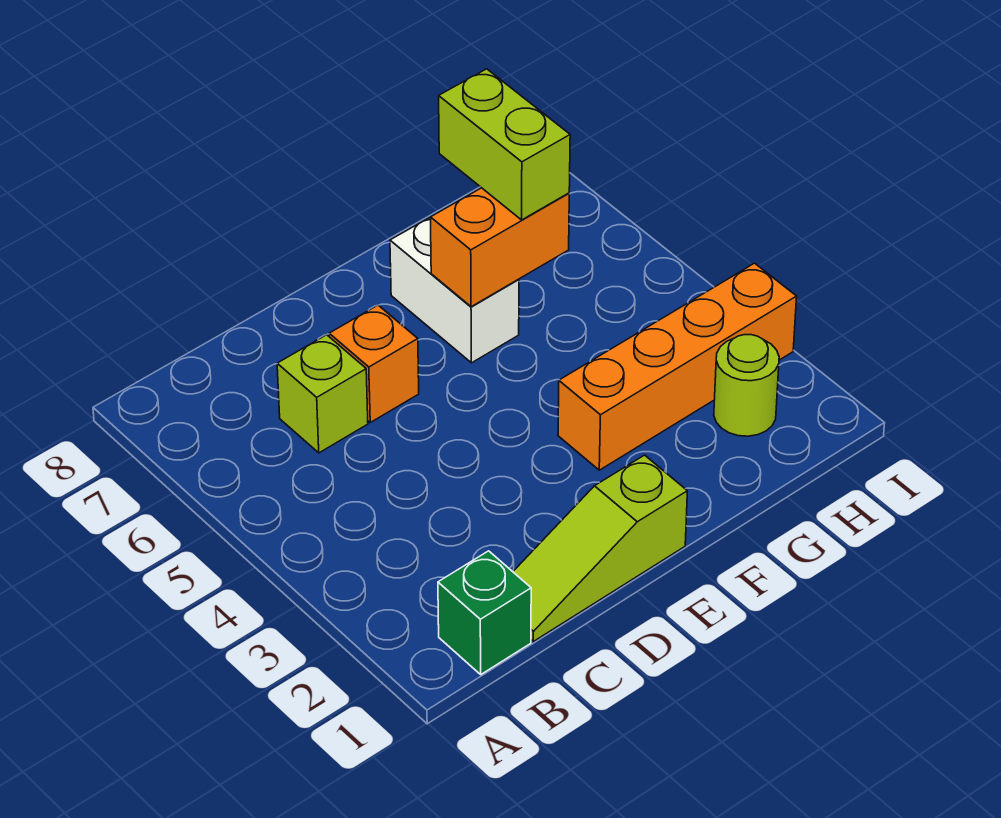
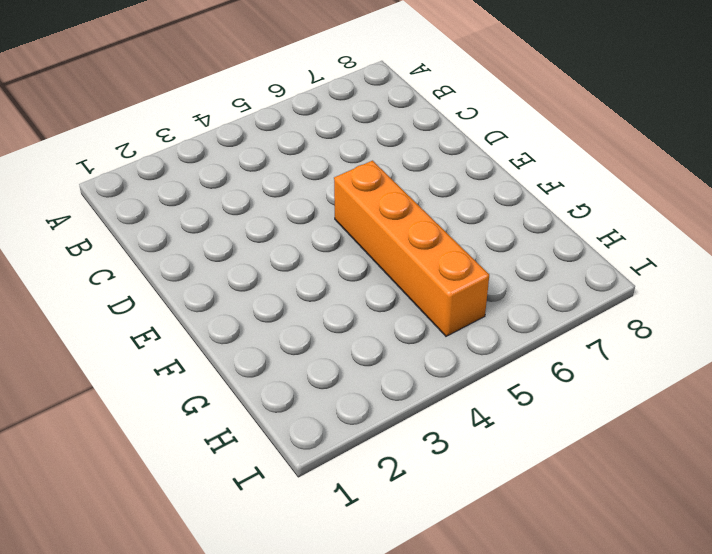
orange brick E5:H5 level 1 -> orange brick F3:I3 level 1
none -> green brick B1 level 1
none -> lime slope C1:E1 level 1 top E

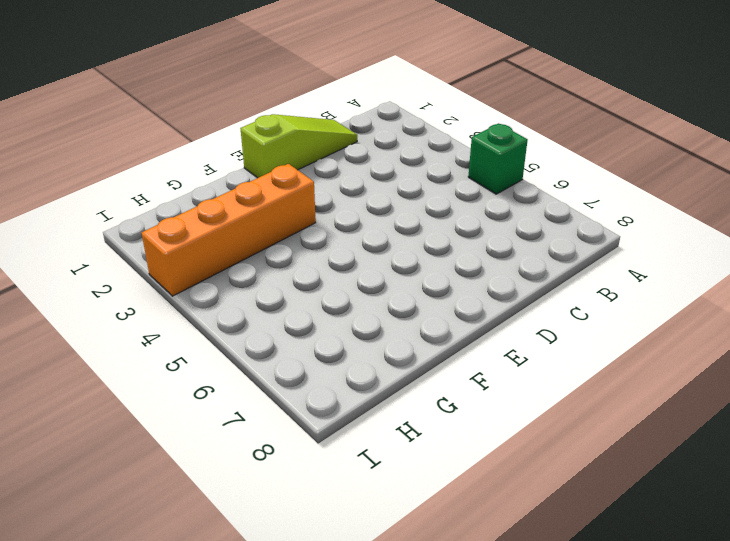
green brick A5 level 1 -> green brick B1 level 1
none -> lime brick C6 level 1
none -> orange brick D6 level 1

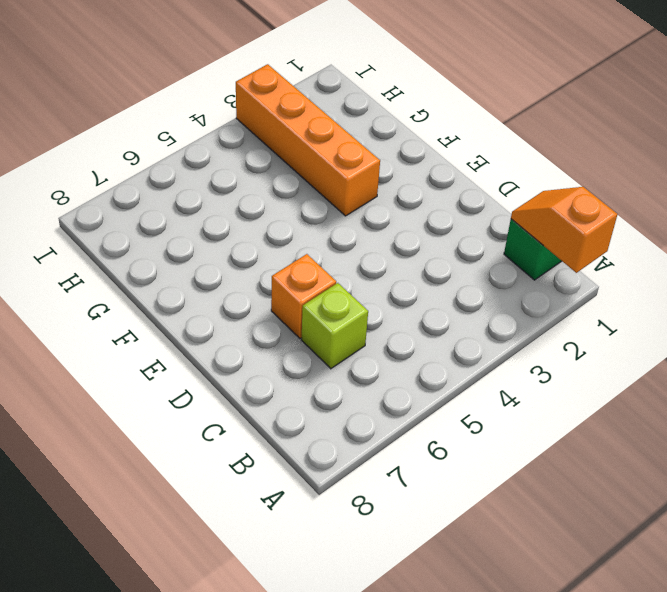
orange slope A1:B1 level 2 top A -> none
none -> lime slope C1:E1 level 1 top E
none -> white brick F6:F7 level 1

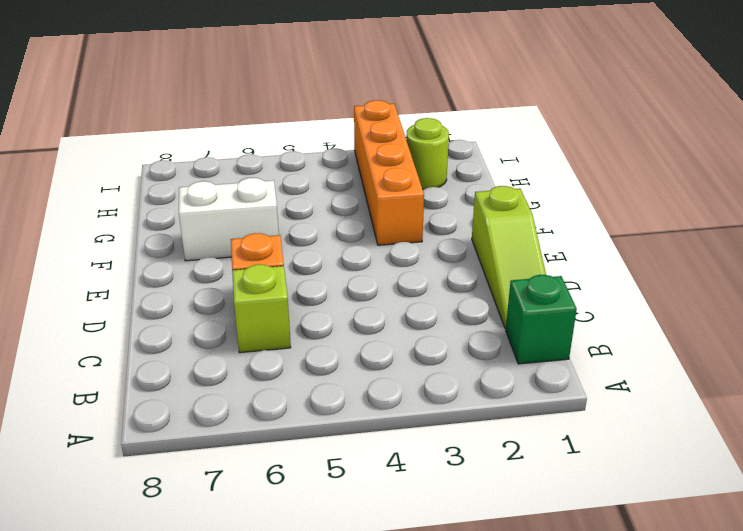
none -> orange brick F6:G6 level 2
none -> lime brick G6:G7 level 3

